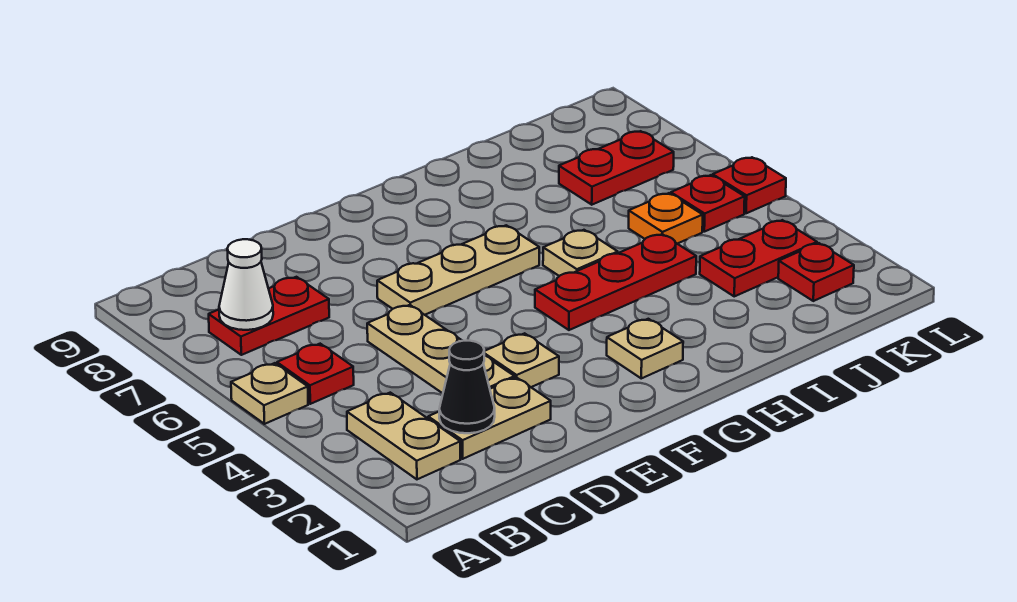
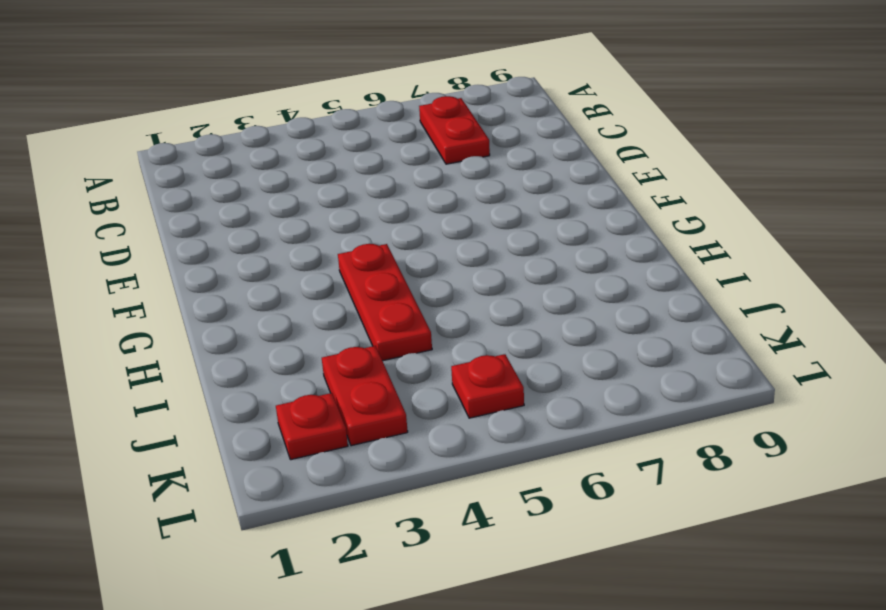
none -> tan plate A5 level 1
none -> tan plate B2:B3 level 1
none -> red plate B5 level 1

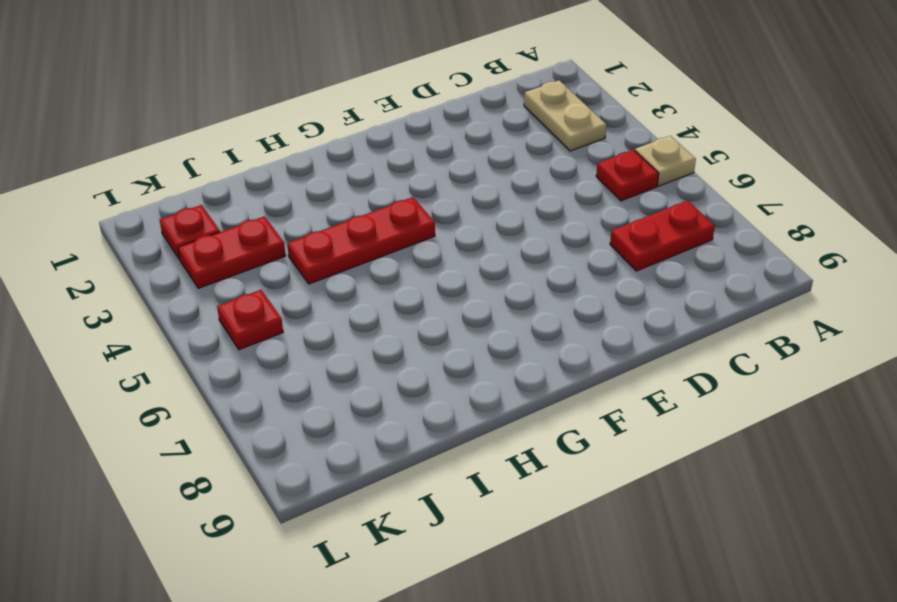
none -> tan plate C2:D2 level 1
none -> tan plate D3:D5 level 1
none -> tan plate E3 level 1

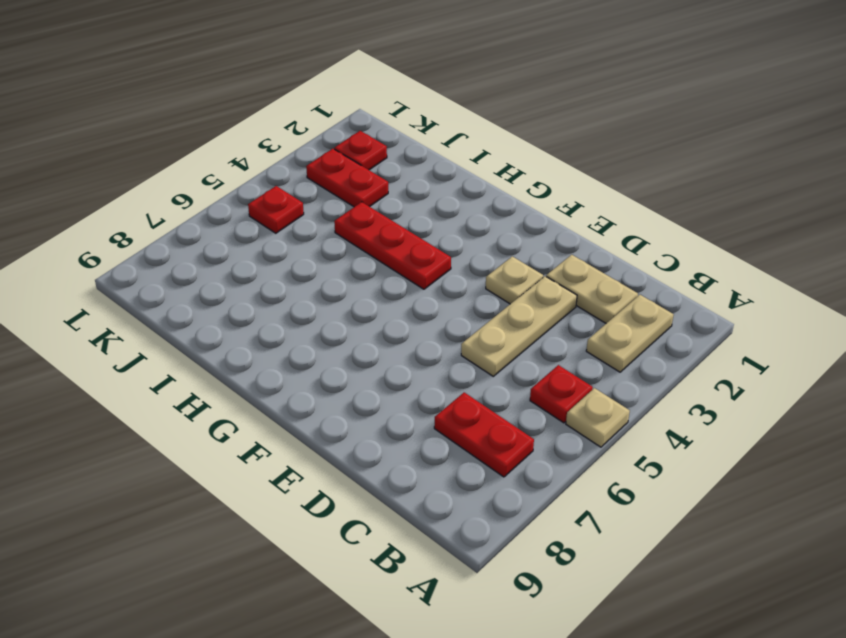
none -> tan plate E6:G6 level 1
none -> tan plate G2 level 1
none -> tan plate H5 level 1

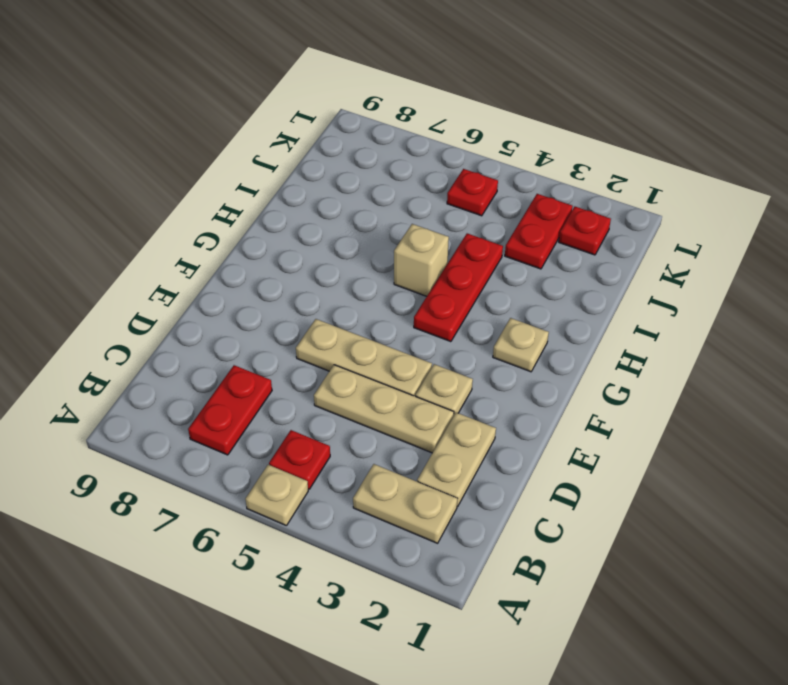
tan plate E4:E6 level 1 -> tan plate E6:G6 level 1
tan brick H5 level 1 -> tan plate H5 level 1
none -> orange plate J5 level 1
none -> red plate J7:K7 level 1
none -> red plate L5 level 1

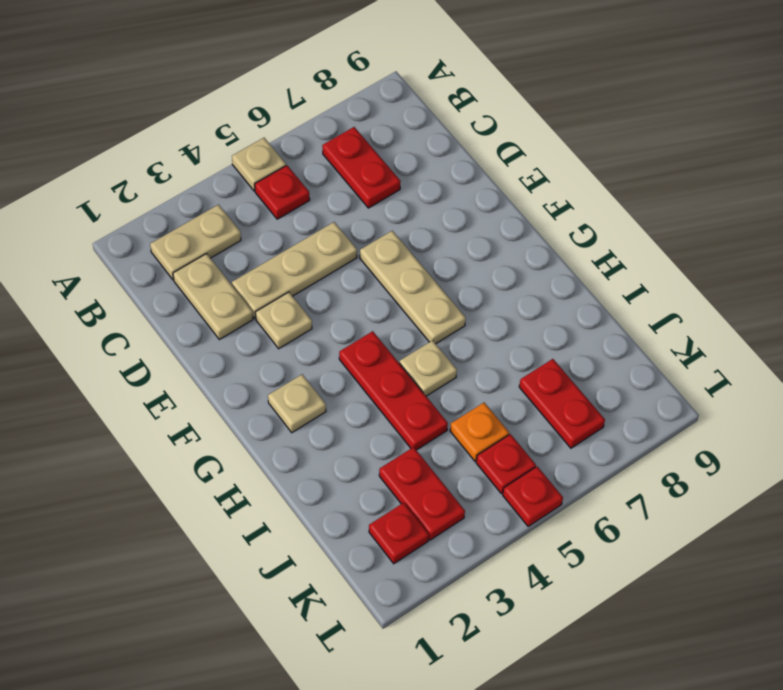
none -> white cone B7 level 2
none -> black cone C2 level 2

